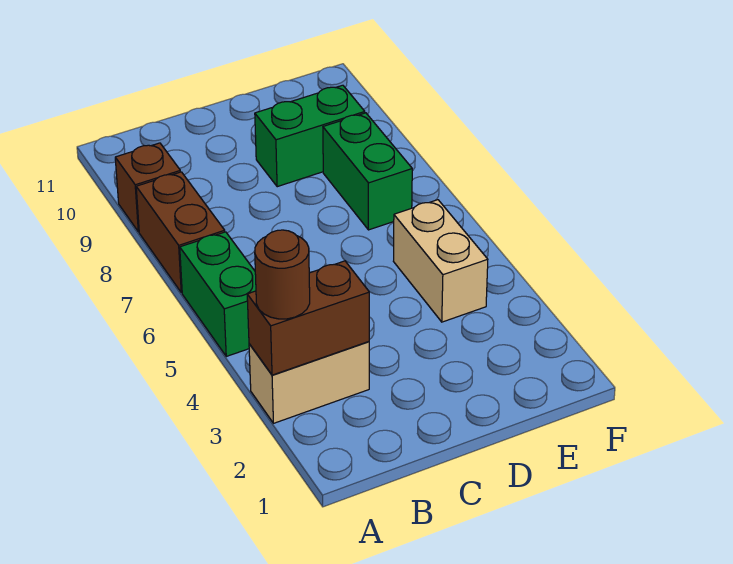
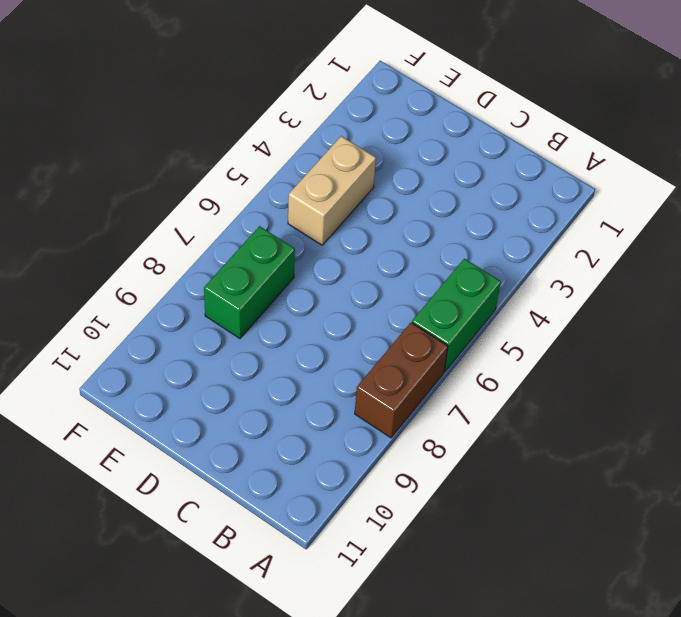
none -> tan brick A3:B3 level 1
none -> brown brick A9 level 1

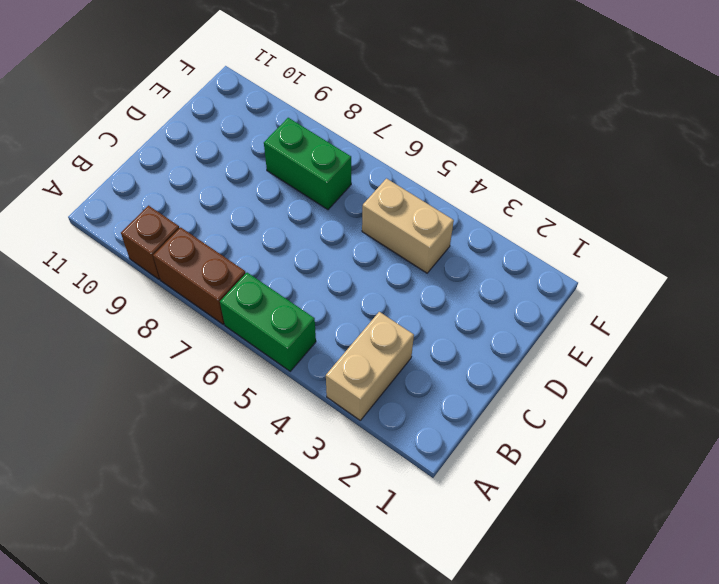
none -> green brick D9:E9 level 1
none -> brown brick A3:B3 level 2

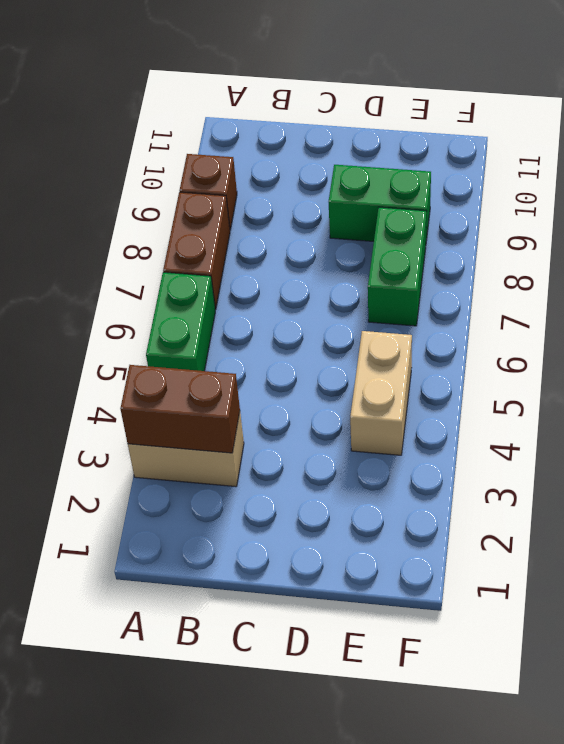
none -> brown round brick A3 level 3

